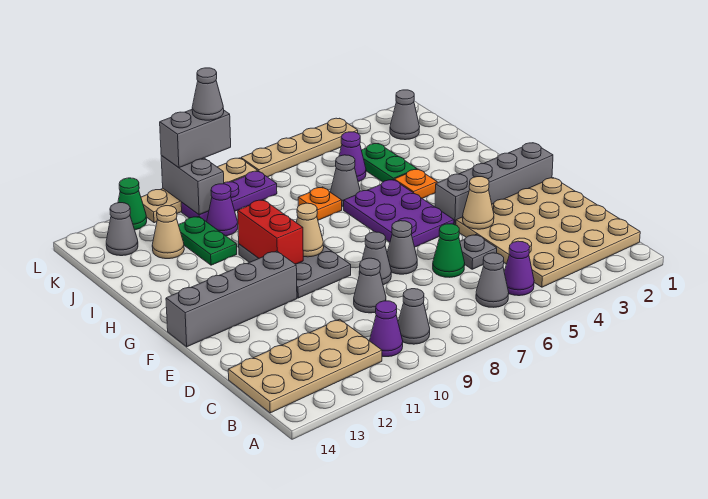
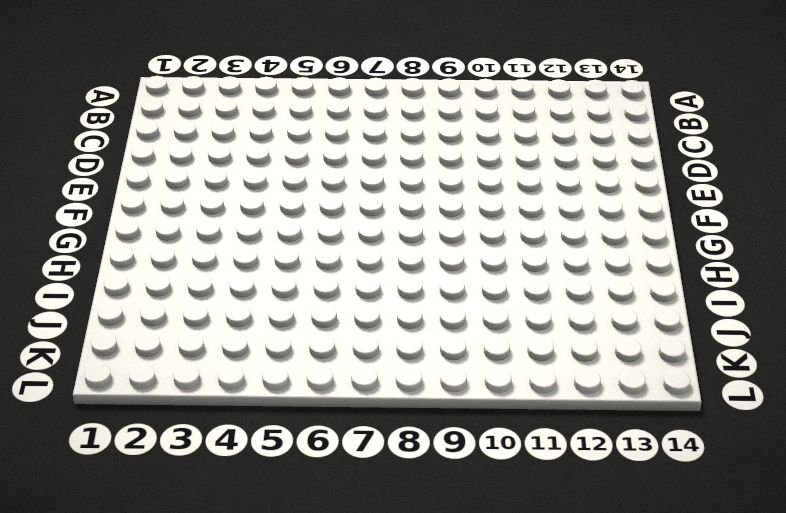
none -> tan plate B1:E4 level 1
none -> purple cone B5 level 1
none -> grey cone B6 level 1
none -> grey cone B9 level 1

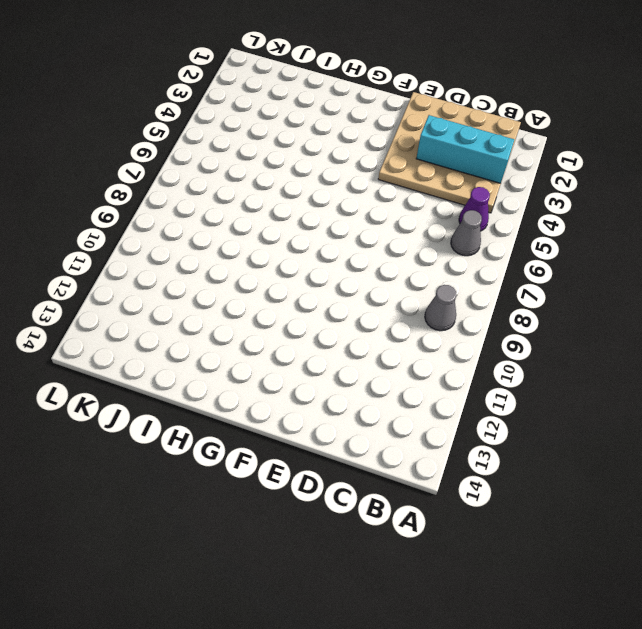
cyan brick B3:D3 level 2 -> none
none -> purple cone B10 level 1
none -> tan plate B11:C14 level 1
none -> grey plate D5 level 1
none -> green cone D6 level 1

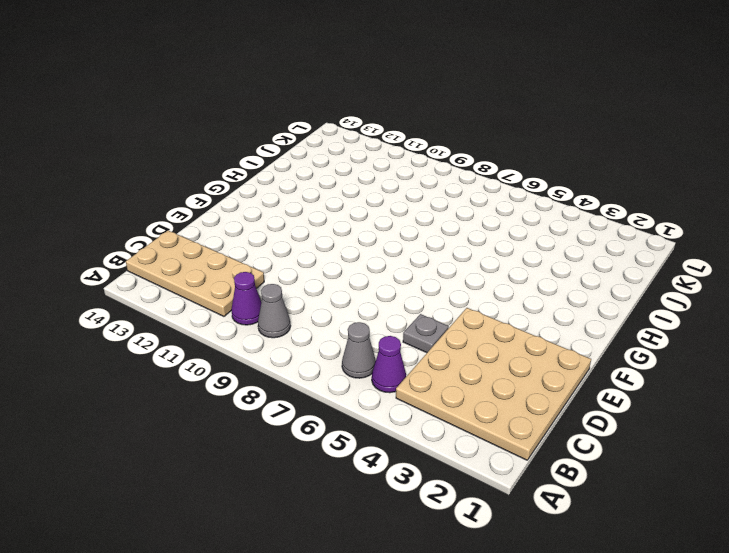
none -> green cone D6 level 1
none -> grey cone D9 level 1
none -> grey cone E7 level 1
none -> grey cone E8 level 1

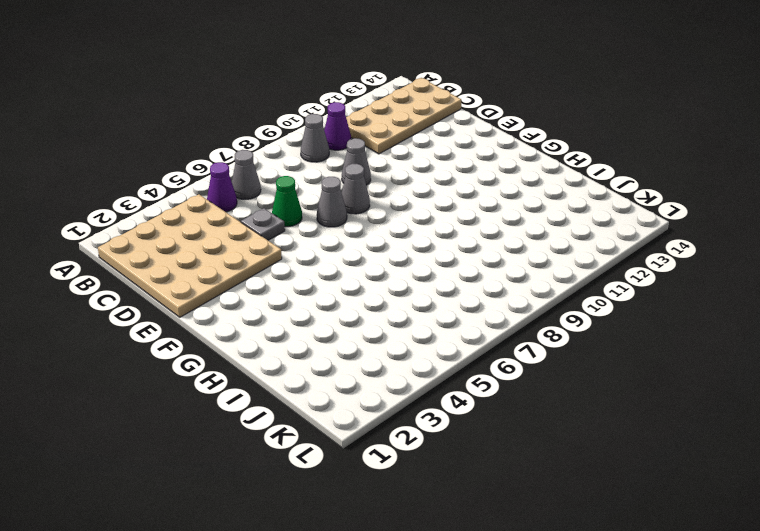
none -> grey brick F1:F4 level 1
none -> purple plate F5:H6 level 1
none -> grey plate F9:H10 level 1
none -> grey brick F11:F14 level 1

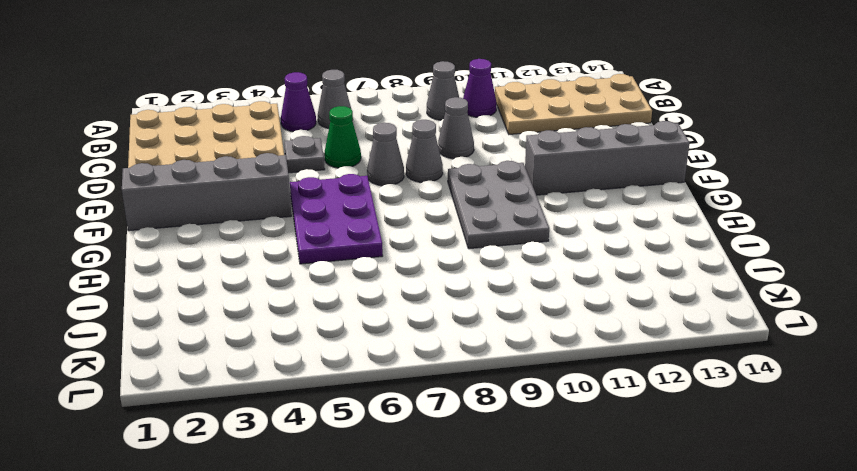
none -> orange plate H4 level 1
none -> green plate I4:J4 level 1
none -> grey cone I6 level 1
none -> orange plate I7 level 1

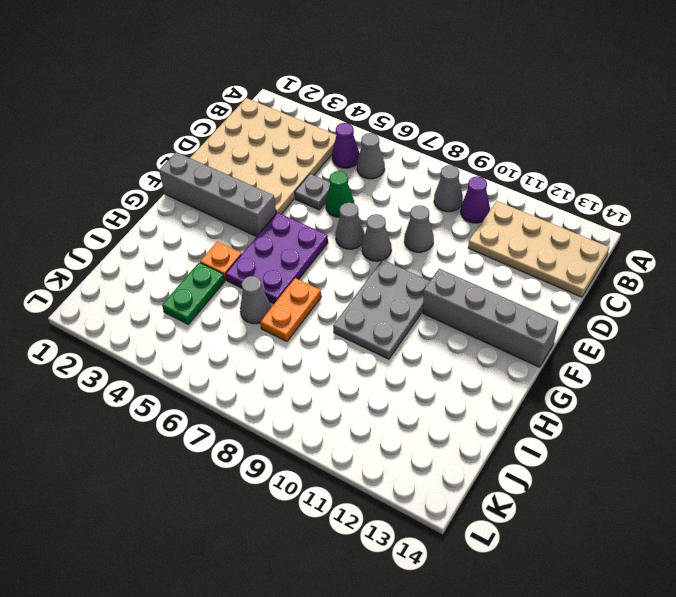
orange plate H7:I7 level 1 -> orange plate I7 level 1
none -> green plate I11:J11 level 1
none -> purple cone J5 level 1
none -> purple cone J10 level 1
none -> tan cone J12 level 1

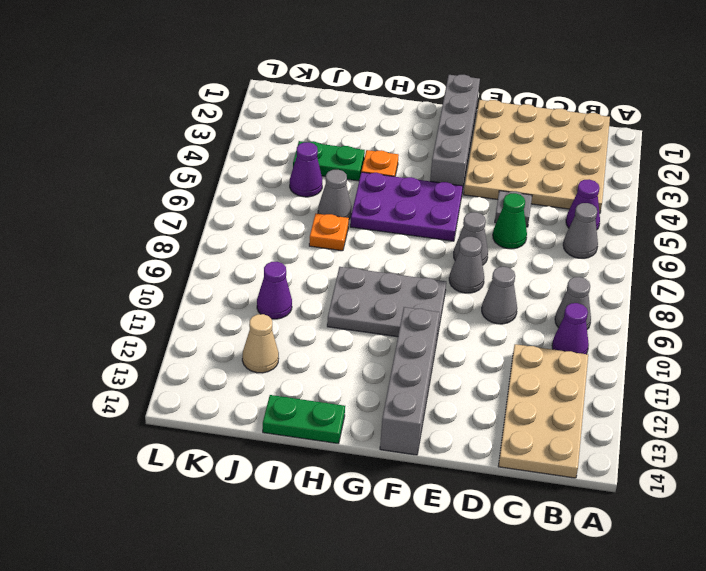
green plate H14:I14 level 1 -> green plate I11:J11 level 1
none -> grey cone K2 level 1
none -> purple plate K8:K10 level 1
none -> grey cone K13 level 1
none -> tan plate L4:L7 level 1

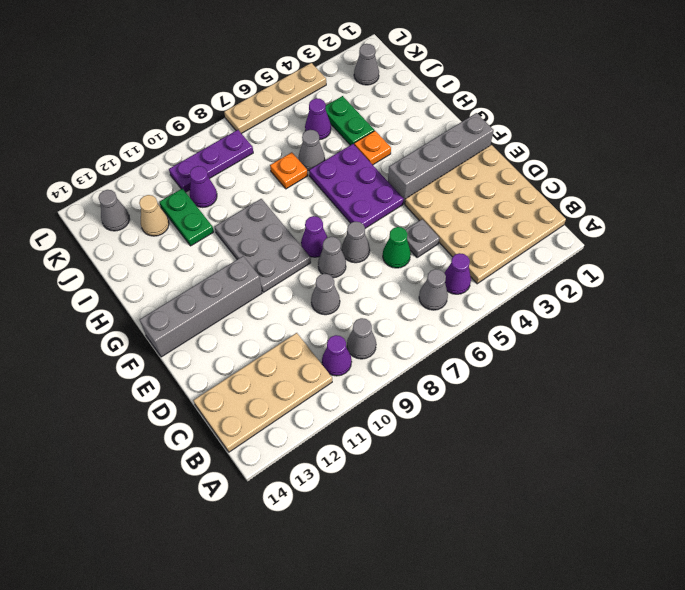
purple cone F8 level 1 -> none
none -> tan plate L8:L11 level 1
none -> green cone L12 level 1
none -> tan cone E4 level 2
none -> tan cone G9 level 2

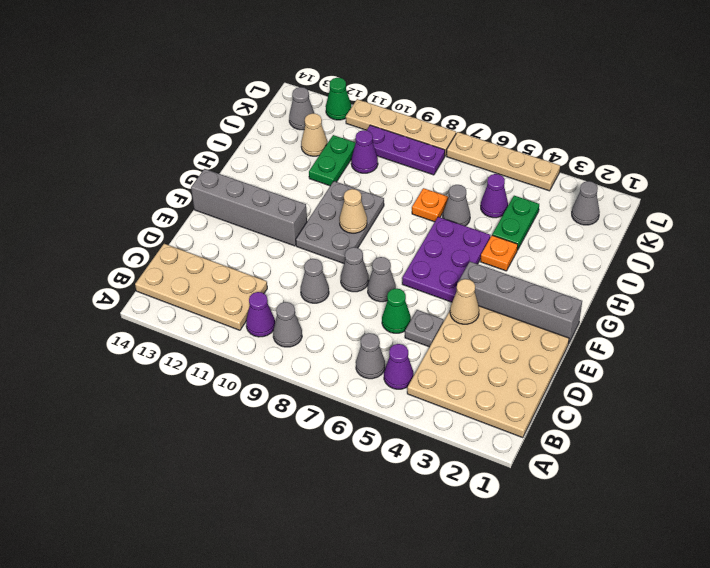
none -> red brick G10:H10 level 2
none -> grey brick K10:L10 level 2
none -> grey brick L9:L10 level 3
none -> grey cone L9 level 4

